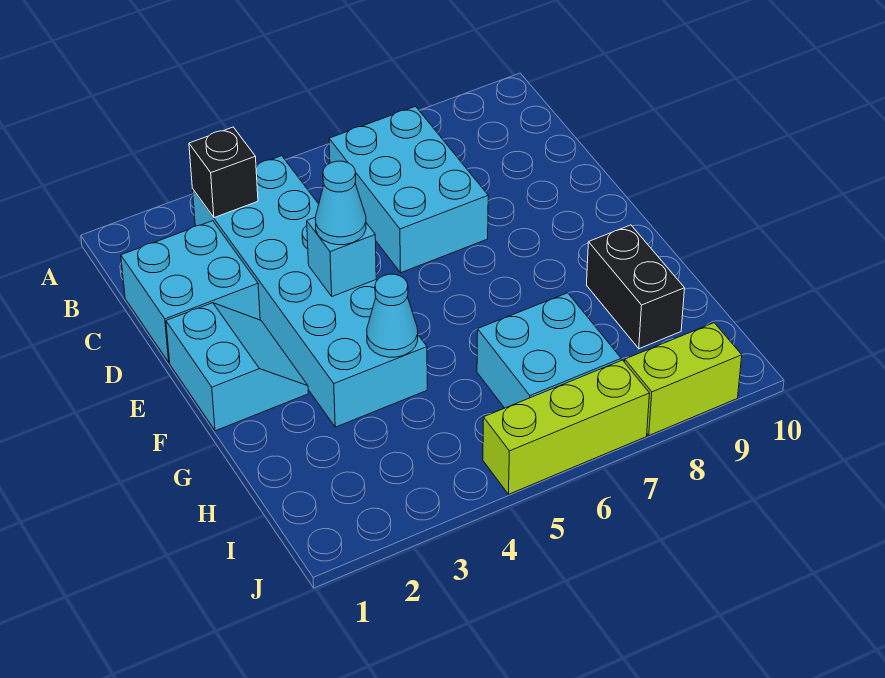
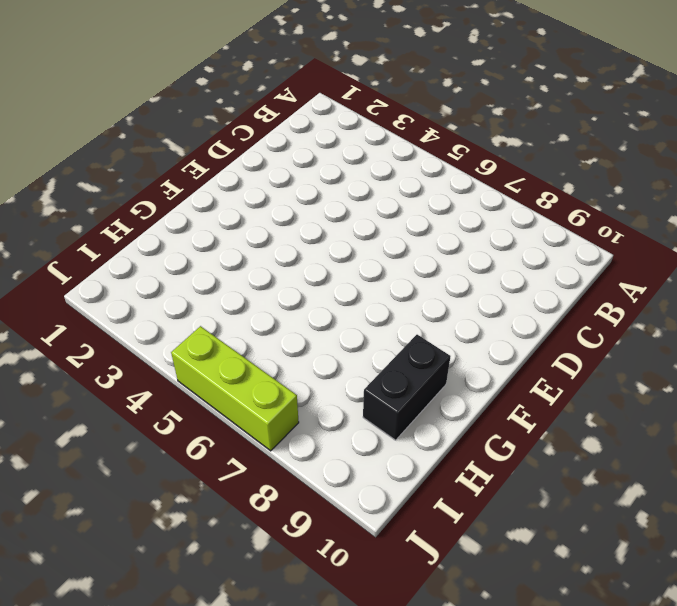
none -> cyan brick B3:G4 level 1
none -> cyan brick B6:D7 level 1
none -> cyan brick C1:D2 level 1

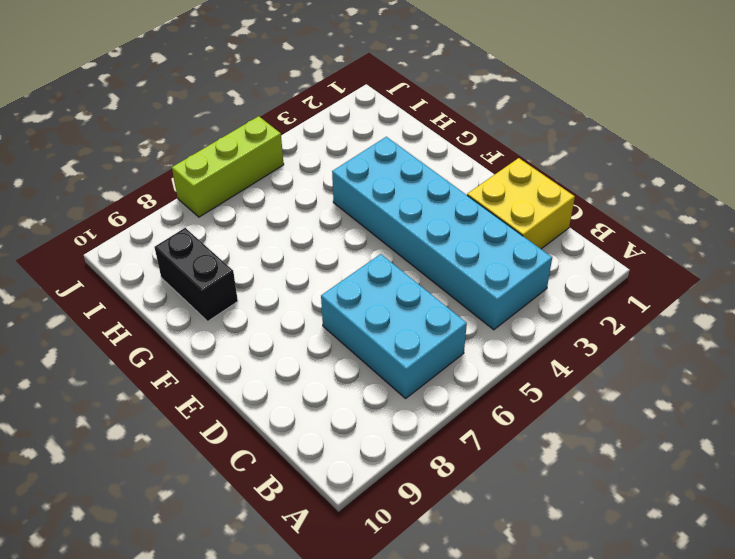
yellow brick C1:D2 level 1 -> cyan brick C1:D2 level 1
none -> cyan slope E1:F2 level 1 top 1
none -> cyan brick H6:I7 level 1
none -> lime brick J8:J9 level 1

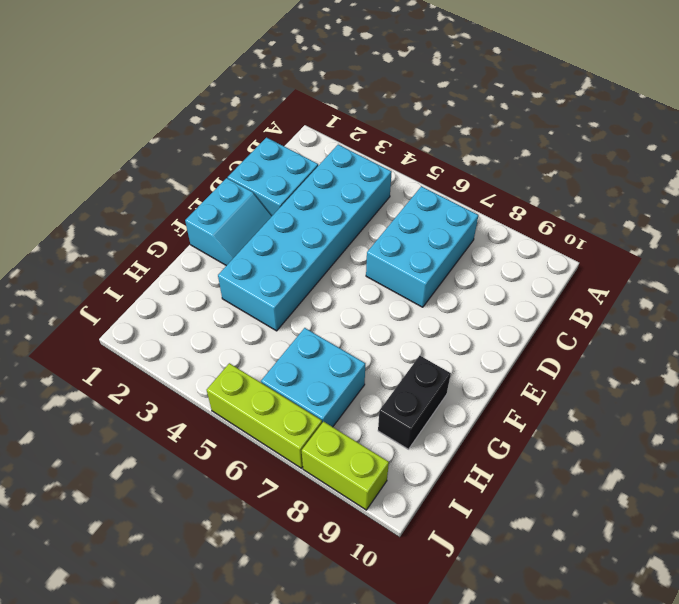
none -> black brick B3 level 2
none -> cyan brick E4 level 2
none -> cyan cone G4 level 2

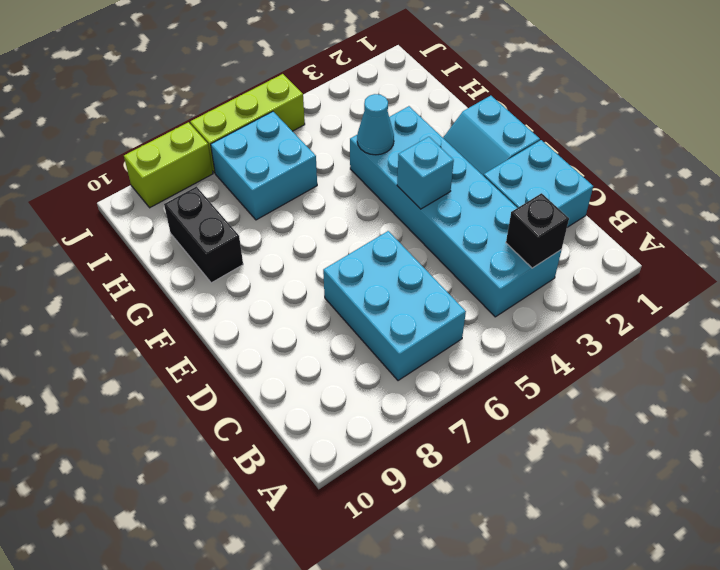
none -> cyan cone E4 level 3

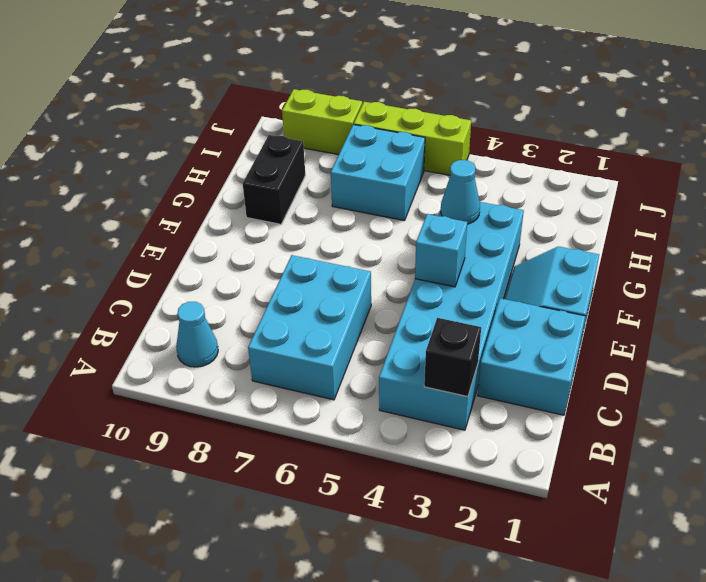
cyan cone B9 level 1 -> cyan cone E4 level 3

